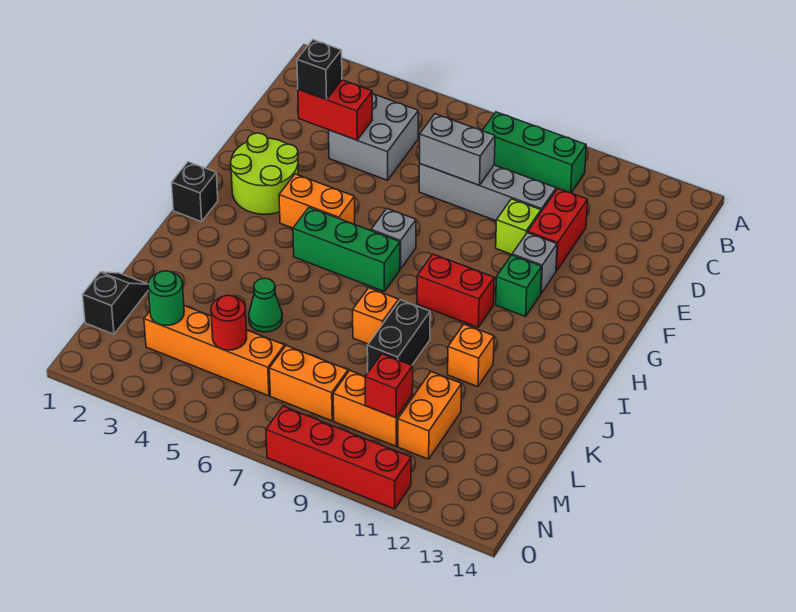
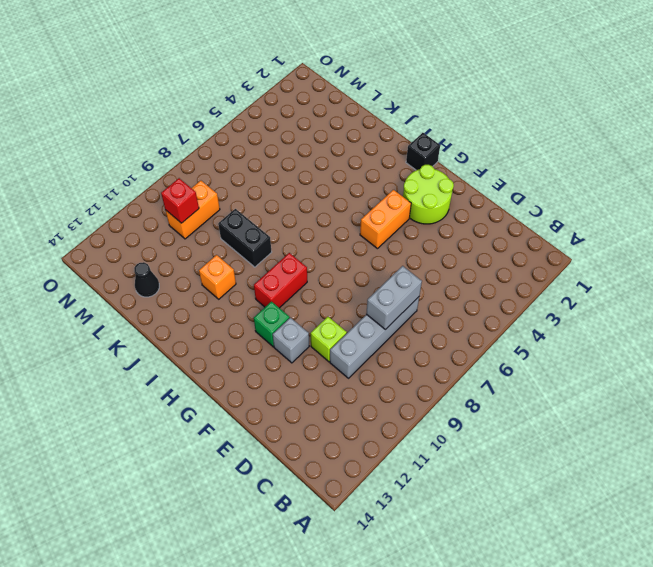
black cone L13 level 1 -> none
none -> green brick B8:B10 level 1
none -> grey brick C4:D5 level 1
none -> red brick D11:E11 level 1

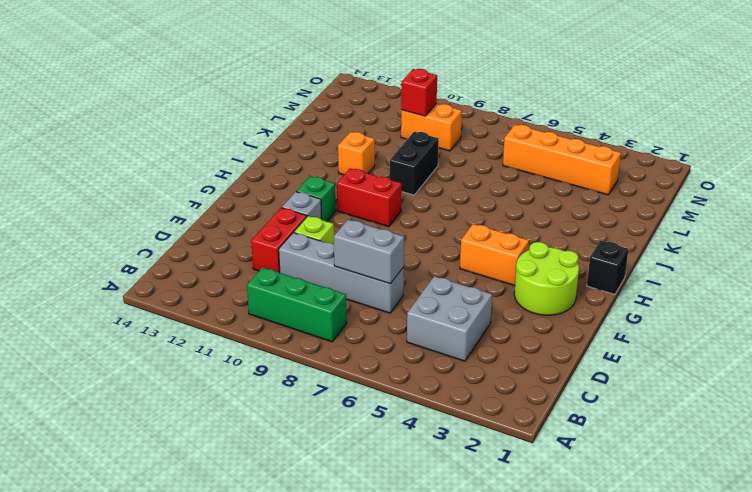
none -> grey brick G7 level 1
none -> green brick H5:H7 level 1
none -> orange brick J8 level 1

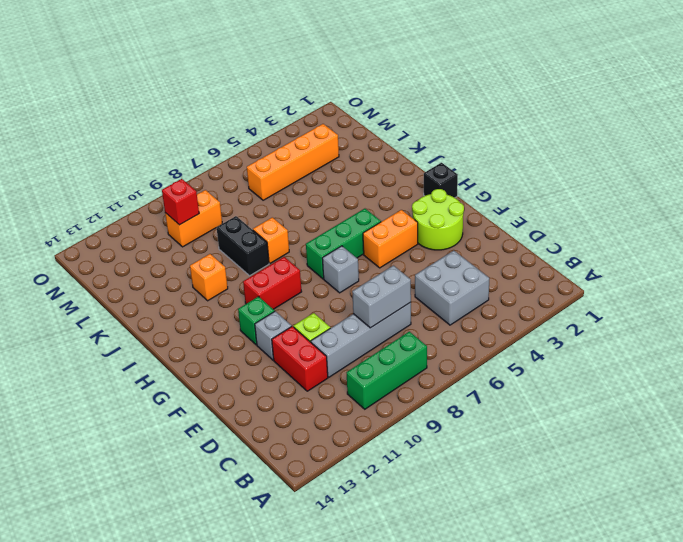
none -> green cone K5 level 1
none -> black slope L1:M1 level 1 top M
none -> orange brick L11:M11 level 1

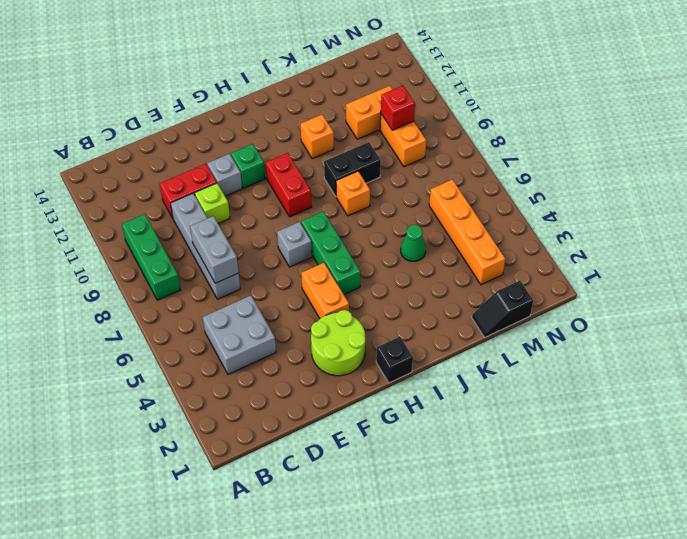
none -> orange brick M7:M8 level 1
none -> red brick O8:O11 level 1
none -> red brick D3:D4 level 2

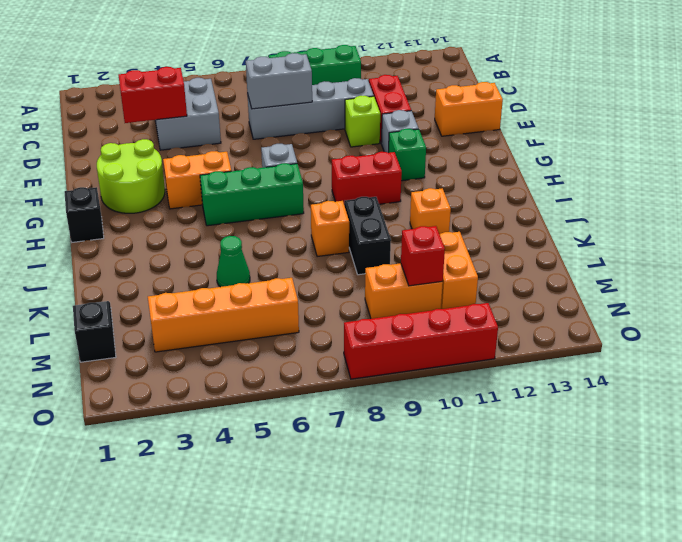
orange brick E13:E14 level 1 -> orange brick M7:M8 level 1
none -> green round brick M3 level 2
none -> red round brick M5 level 2
none -> black brick D3 level 3

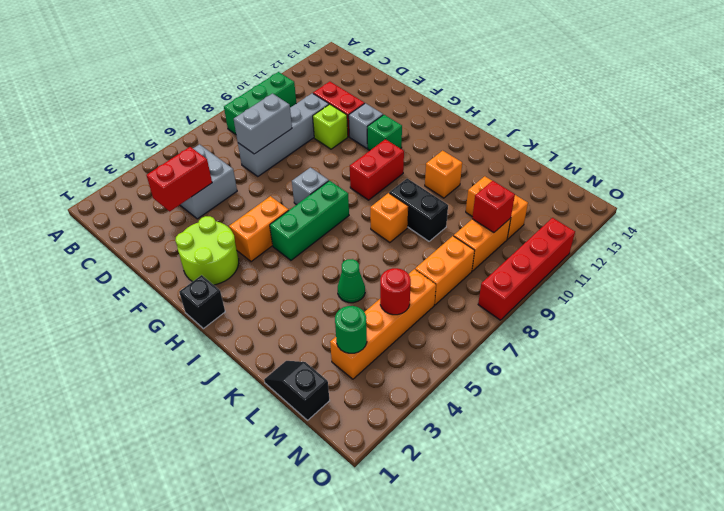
none -> black brick D3 level 3

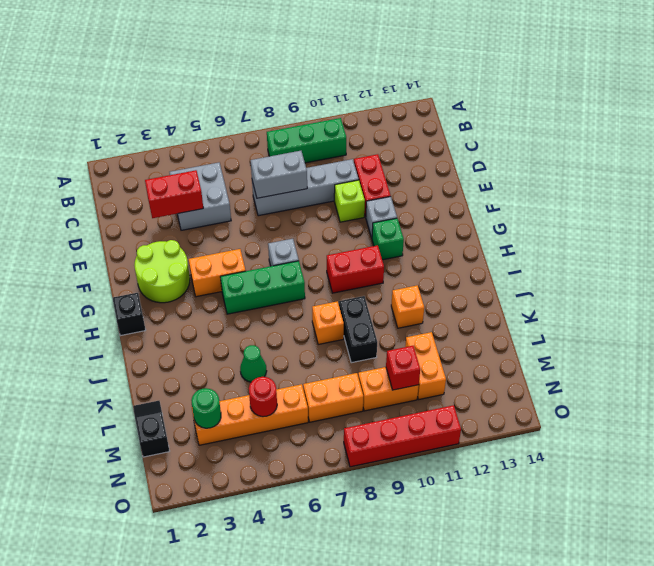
none -> black brick D3 level 3

